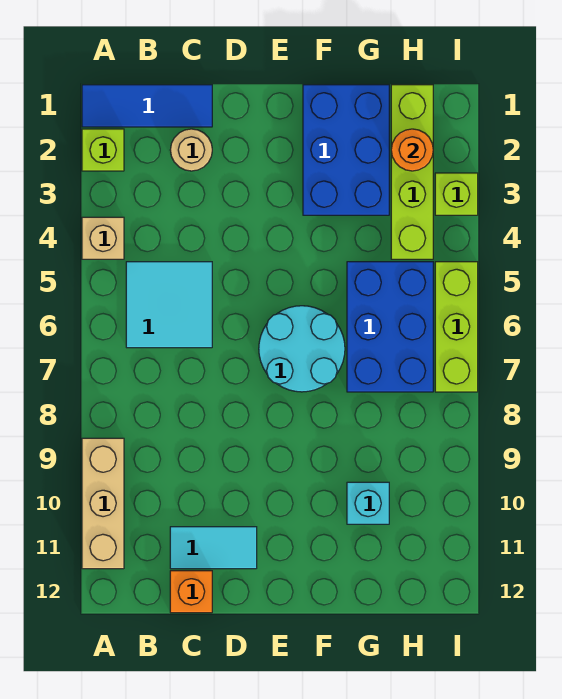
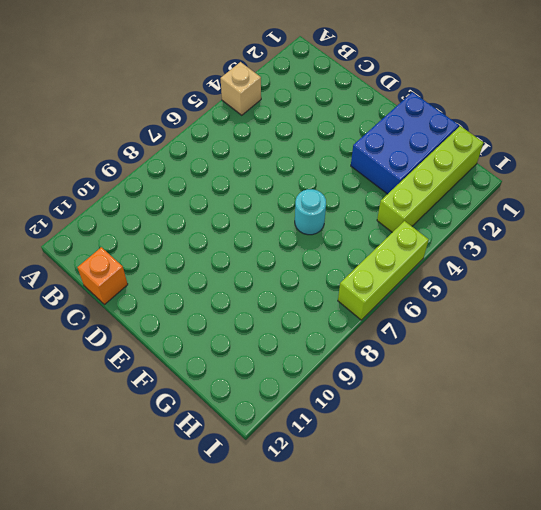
cyan round brick F6 level 1 -> cyan round brick E6:F7 level 1
none -> blue tile A1:C1 level 1
none -> lime brick A2 level 1
none -> tan brick A9:A11 level 1

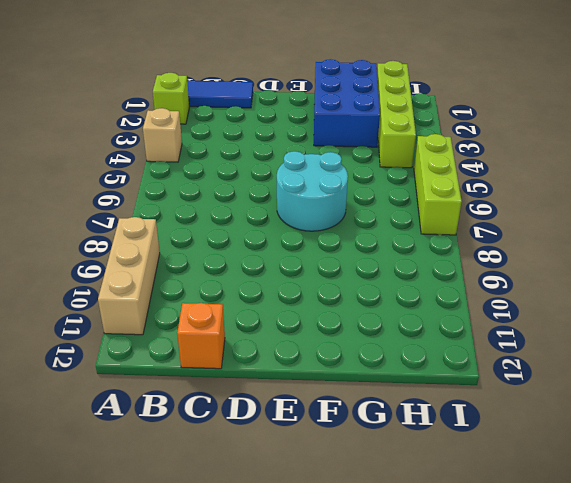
none -> cyan tile B5:C6 level 1
none -> tan round brick C2 level 1
none -> cyan tile C11:D11 level 1

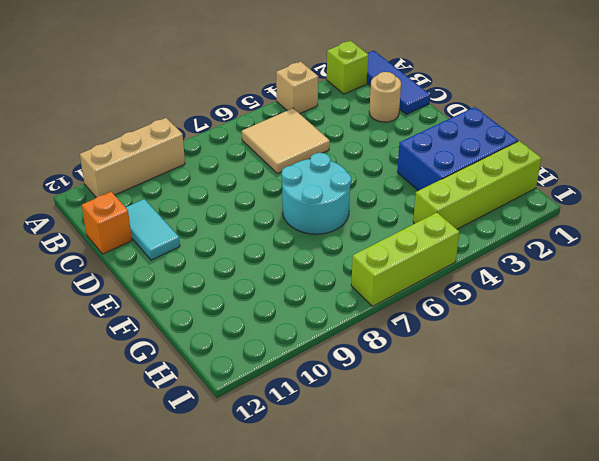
tan tile B5:C6 level 1 -> cyan tile B5:C6 level 1
none -> blue brick G5:H7 level 1
none -> cyan brick G10 level 1
none -> lime brick I3 level 1

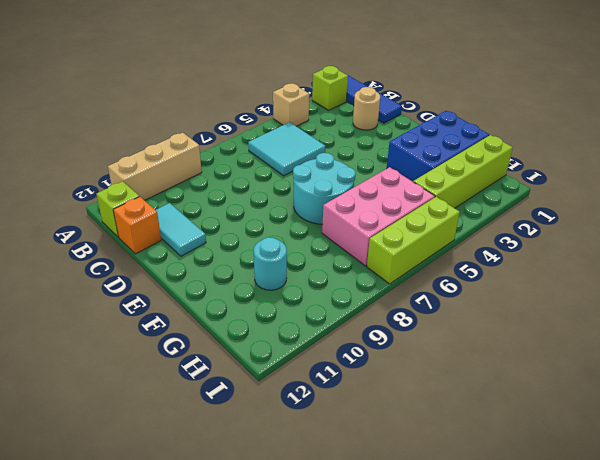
lime brick B12 level 1 -> lime brick I3 level 1
pink brick G5:H7 level 1 -> blue brick G5:H7 level 1
cyan round brick G10 level 1 -> cyan brick G10 level 1
none -> orange round brick H2 level 2

